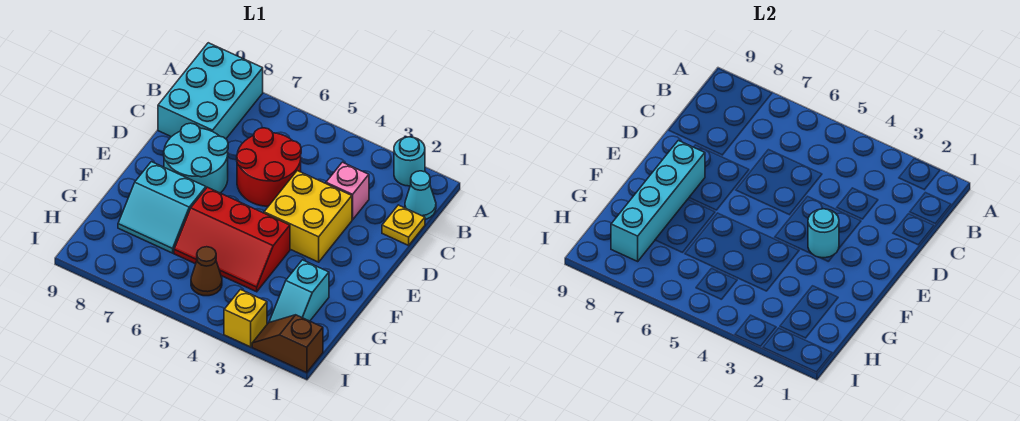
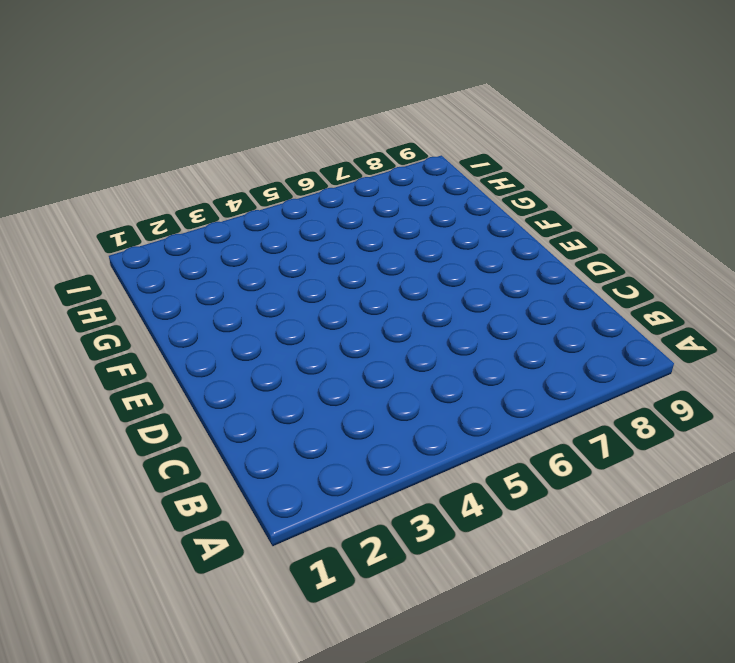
none -> cyan round brick A2 level 1
none -> cyan brick A8:C9 level 1
none -> cyan cone B1 level 1

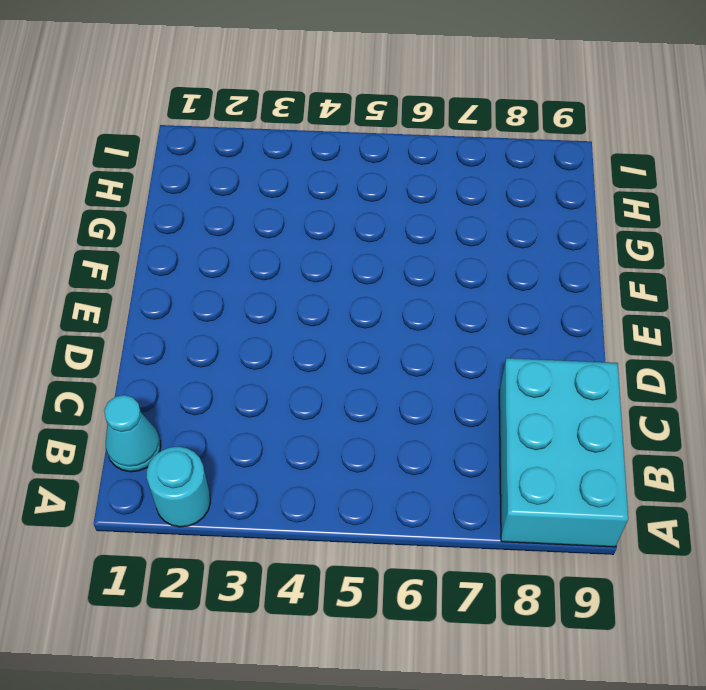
none -> yellow plate C1 level 1
none -> pink brick C3 level 1
none -> red round brick C5:D6 level 1

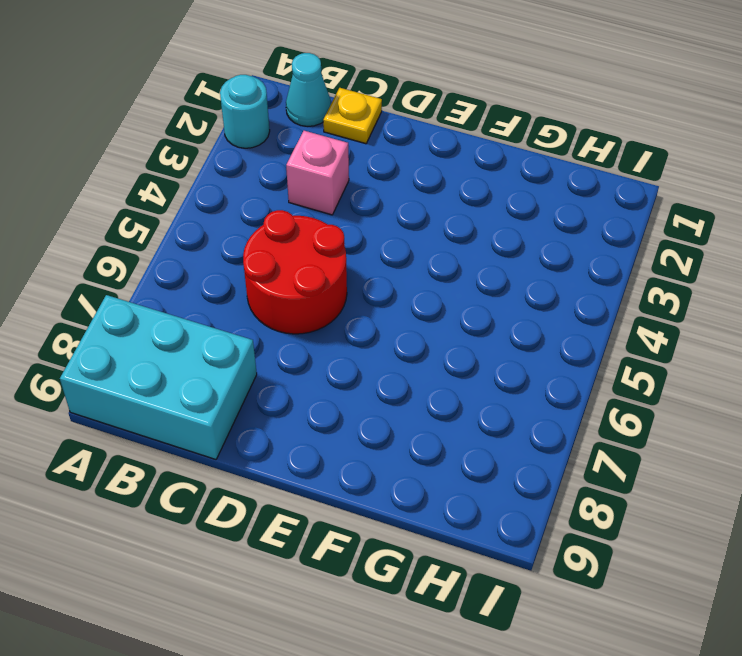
none -> yellow brick D3:E4 level 1
none -> cyan round brick D7:E8 level 1
none -> red slope F4:G6 level 1 top F

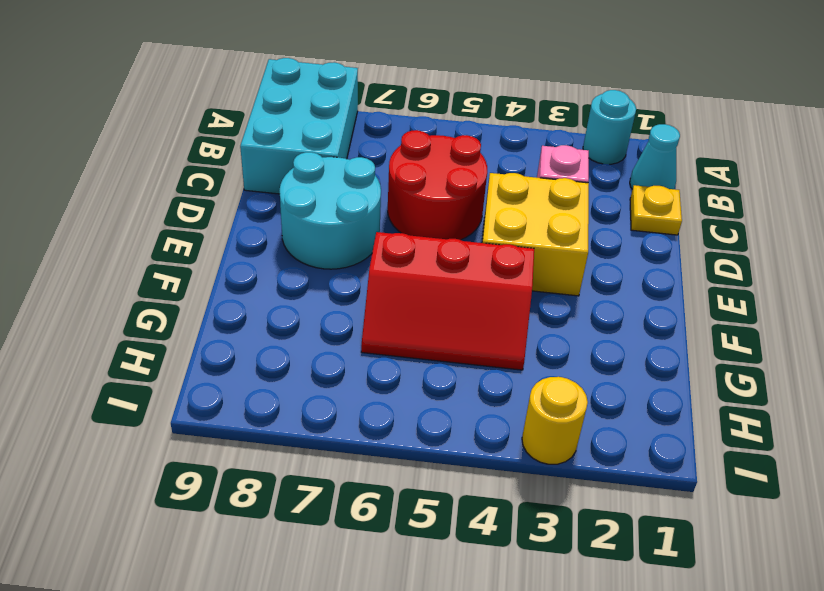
yellow round brick I3 level 1 -> yellow brick I3 level 1
none -> cyan slope F7:G8 level 1 top F
none -> cyan slope G2:H2 level 1 top G
none -> brown cone H5 level 1

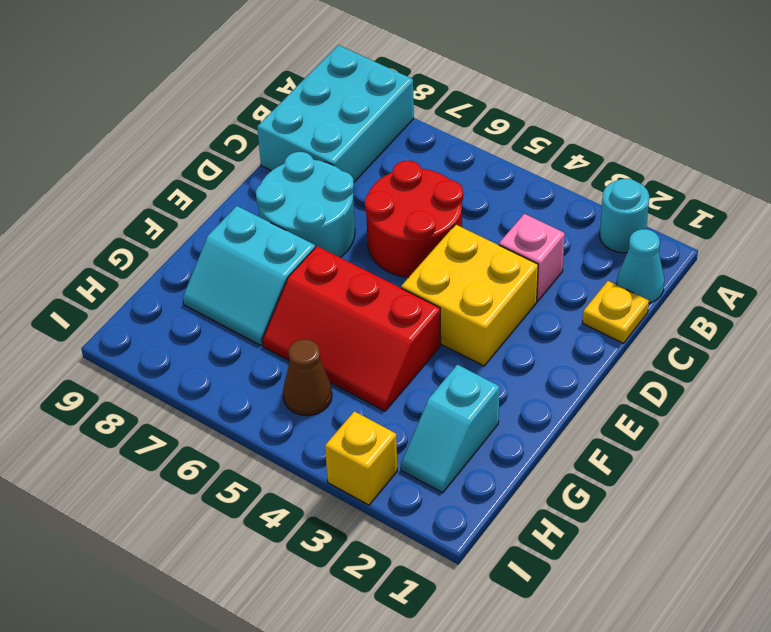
none -> brown slope I1:I2 level 1 top 1
none -> cyan round brick E3 level 2
none -> cyan brick E8:H8 level 2

